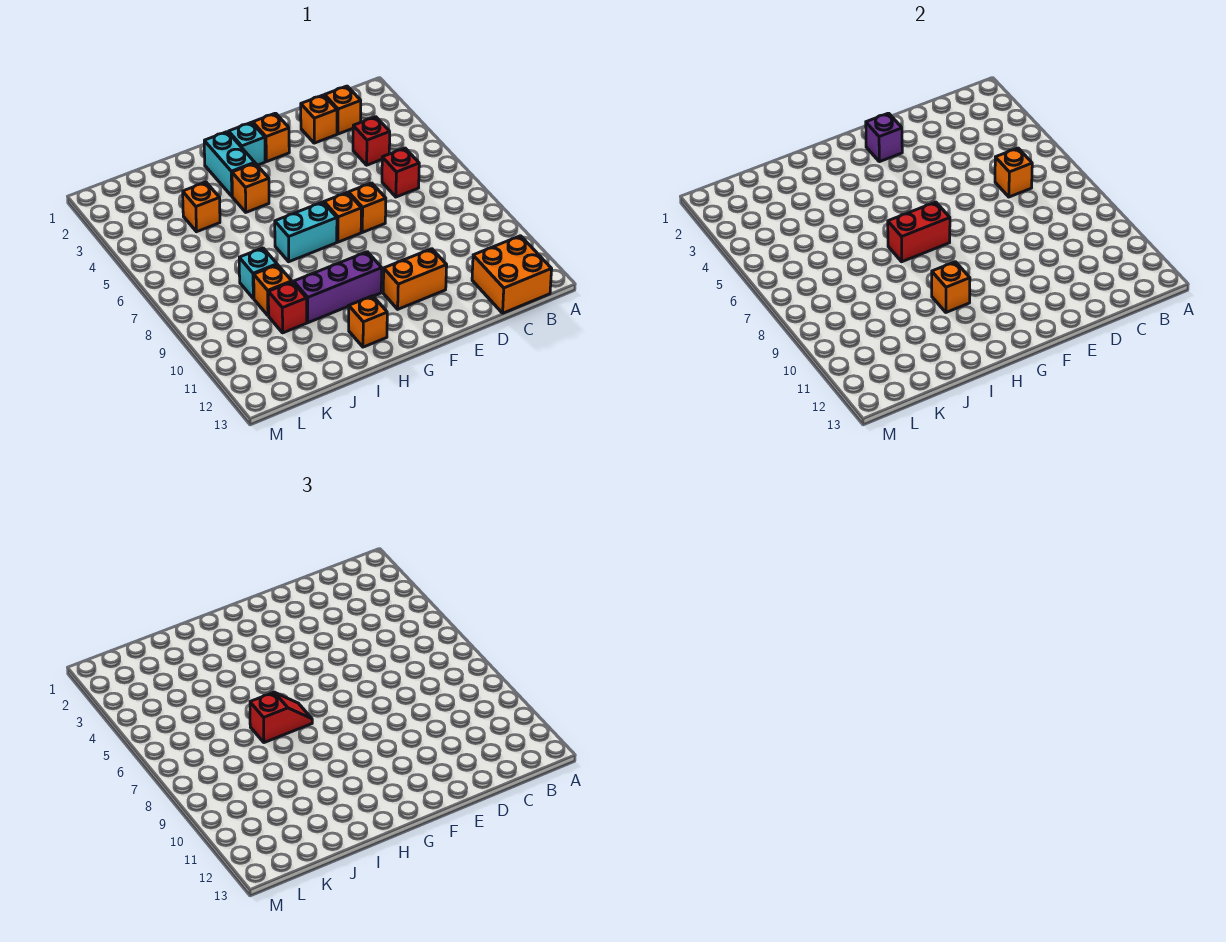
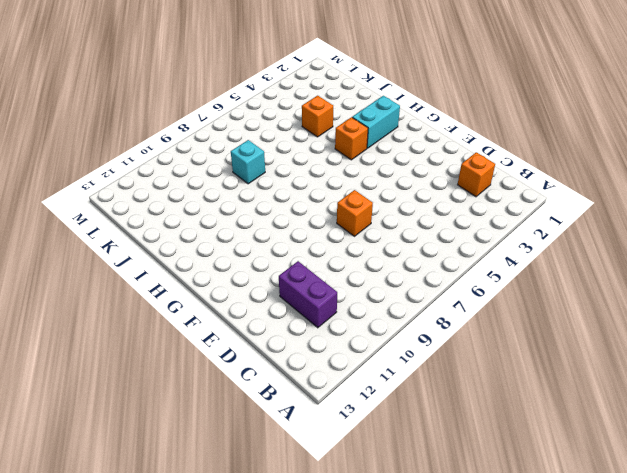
purple brick C11:D11 level 1 -> none
none -> orange brick B12:C13 level 1
none -> red brick C4 level 1
none -> red brick C6 level 1

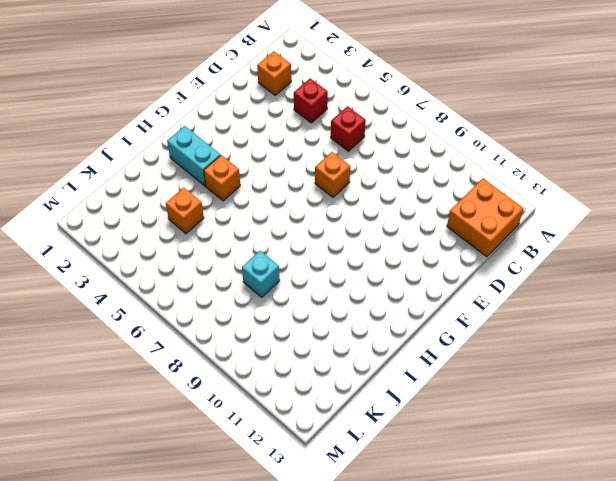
none -> orange brick D2 level 1
none -> orange brick E11:F11 level 1
none -> orange brick F2 level 1

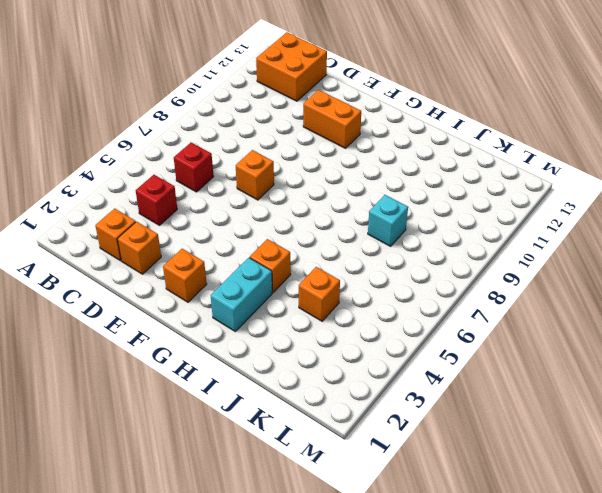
none -> orange brick F7 level 1
none -> cyan brick G2 level 1
none -> cyan brick G7:H7 level 1

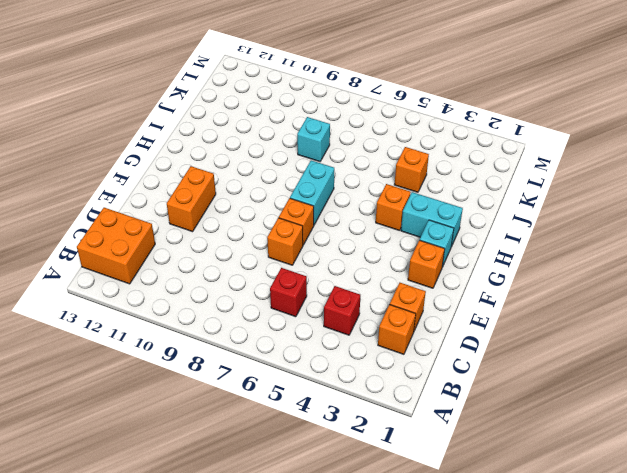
none -> purple brick G10:I10 level 1
none -> orange brick H12 level 1
none -> orange brick J9 level 1

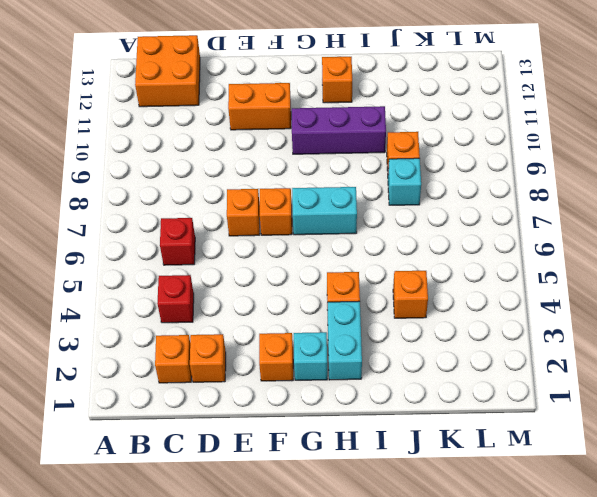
none -> red brick J10 level 1
none -> orange brick C6 level 2
none -> purple brick F2 level 2

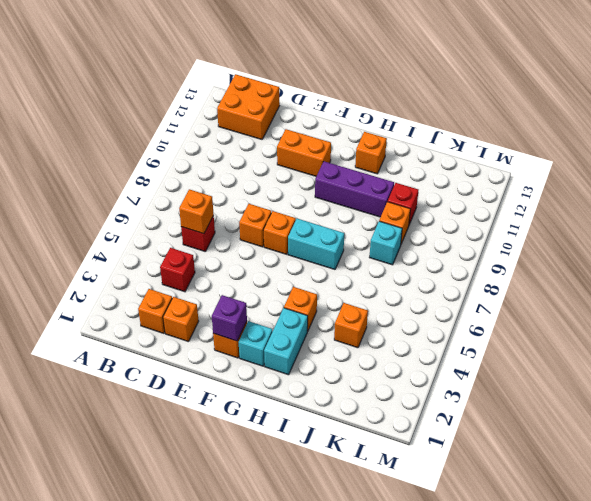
none -> red brick G7:H7 level 2
none -> orange brick H10 level 2
none -> red slope H7:I7 level 3 top I

